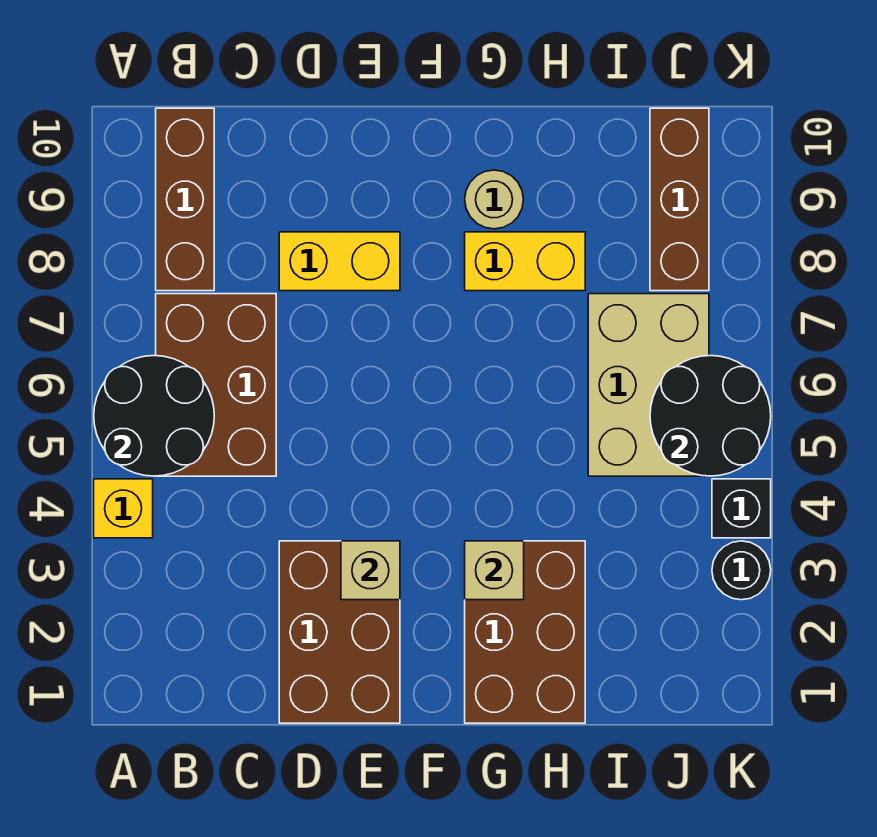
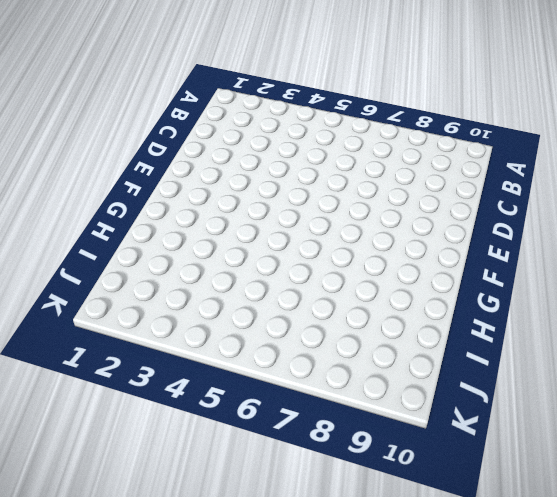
none -> yellow brick A4 level 1
none -> brown brick B5:C7 level 1
none -> brown brick B8:B10 level 1

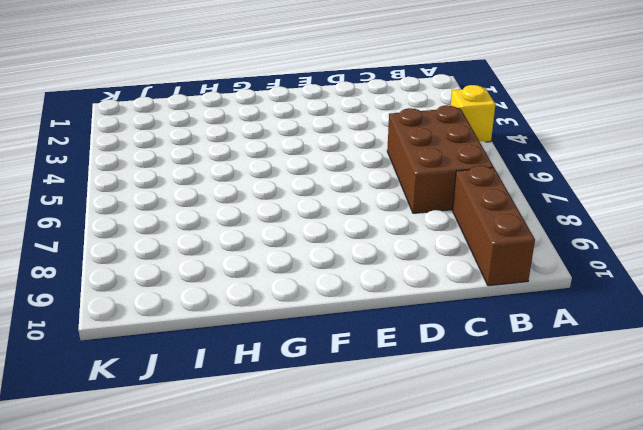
none -> brown brick D1:E3 level 1
none -> yellow brick D8:E8 level 1
none -> brown brick G1:H3 level 1

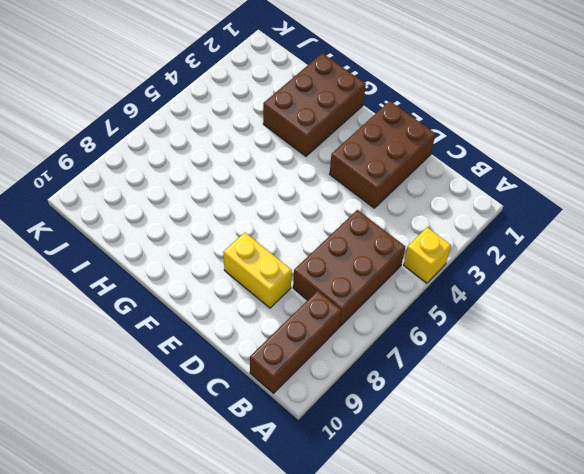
none -> yellow brick G8:H8 level 1
none -> tan round brick G9 level 1
none -> tan brick I5:J7 level 1

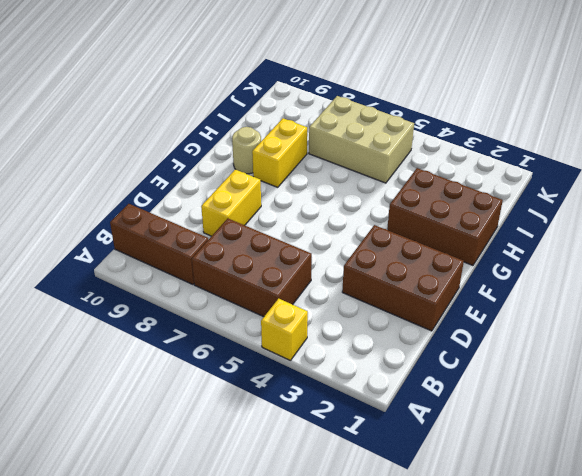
none -> brown brick J8:J10 level 1
none -> black round brick K3 level 1
none -> black brick K4 level 1

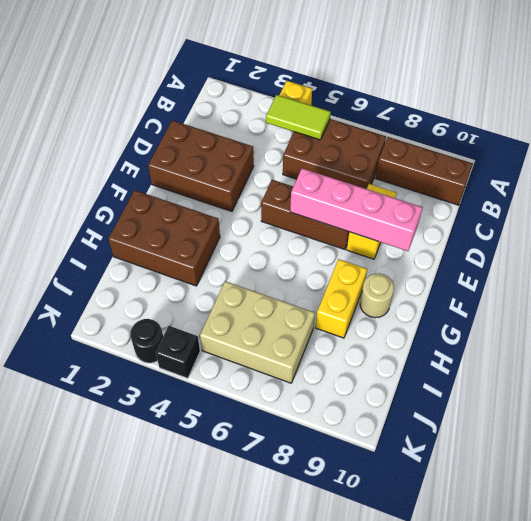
lime tile B4:B5 level 2 -> black round brick A5:B6 level 2
brown brick E5:E7 level 1 -> brown brick J8:J10 level 1
pink brick E6:E9 level 2 -> none
none -> tan brick E3 level 2
none -> tan brick G3 level 2
none -> black round brick J5:K6 level 2

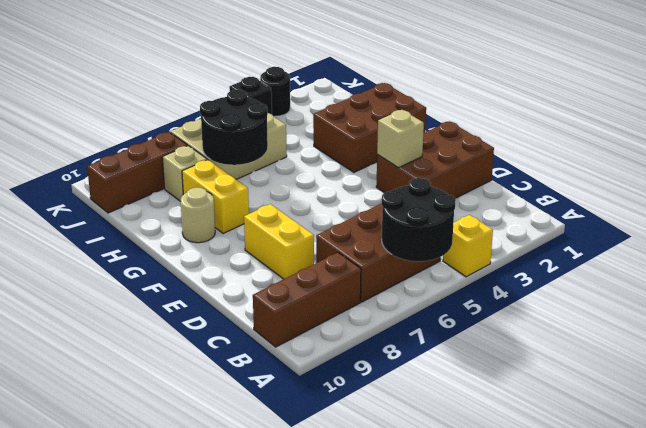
black round brick H6:I7 level 2 -> black round brick J5:K6 level 2
tan brick I8 level 1 -> tan brick G3 level 2

